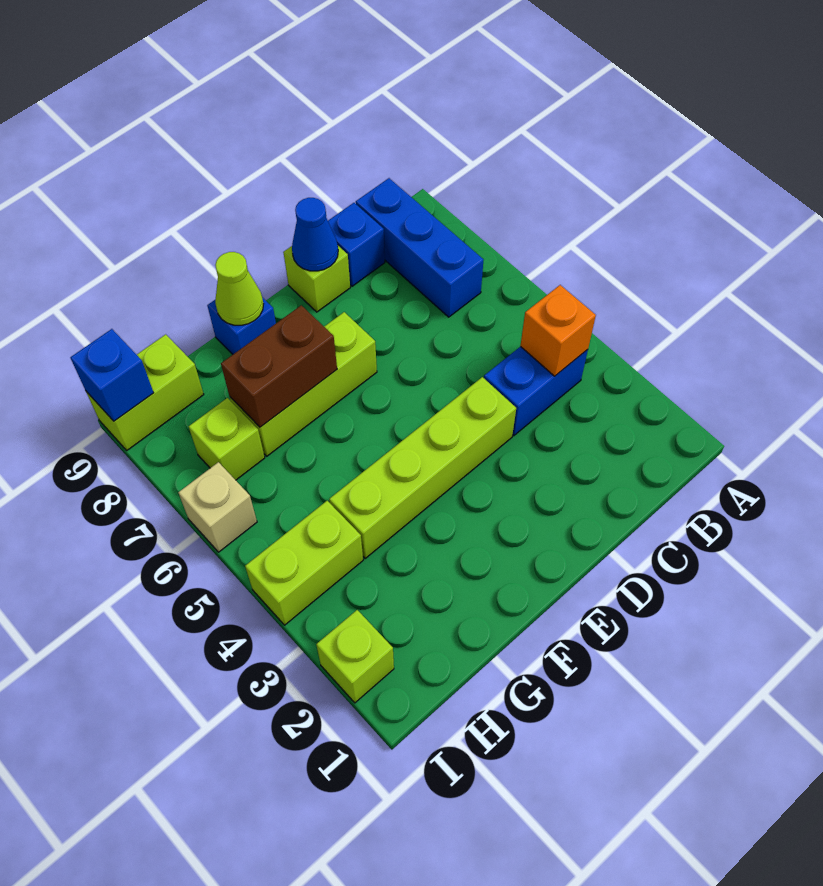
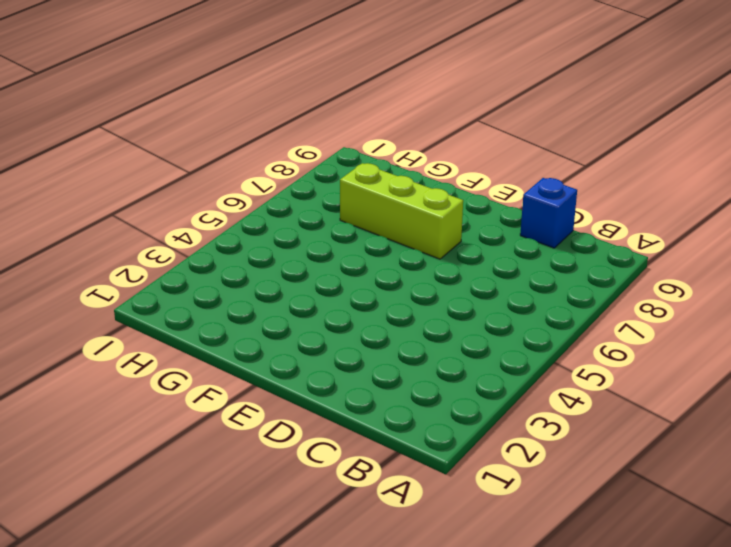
none -> blue brick B4:C4 level 1
none -> blue brick B7:B9 level 1
none -> lime brick D4:G4 level 1

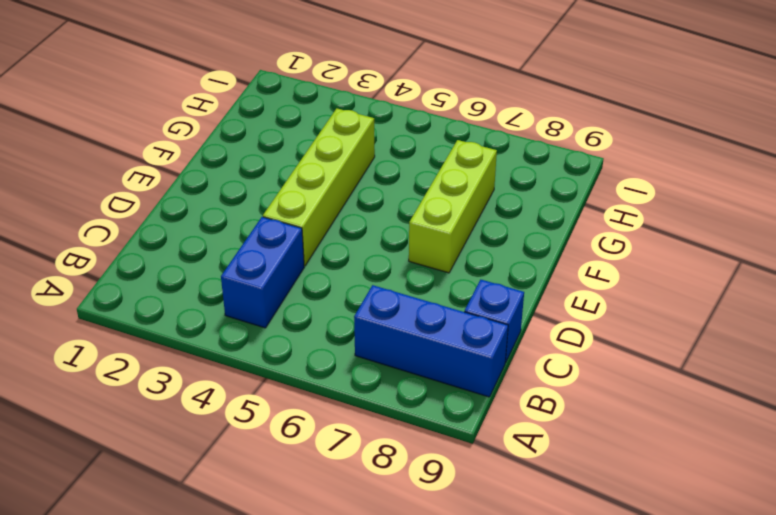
none -> lime brick D9 level 1
none -> blue brick F9 level 1
none -> lime brick H4:I4 level 1

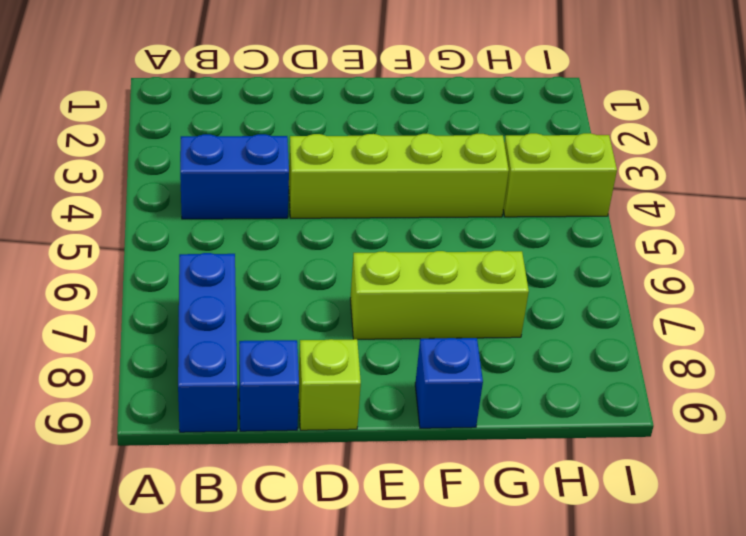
none -> lime brick H7 level 1
none -> lime brick H9:I9 level 1
none -> lime brick I2 level 1

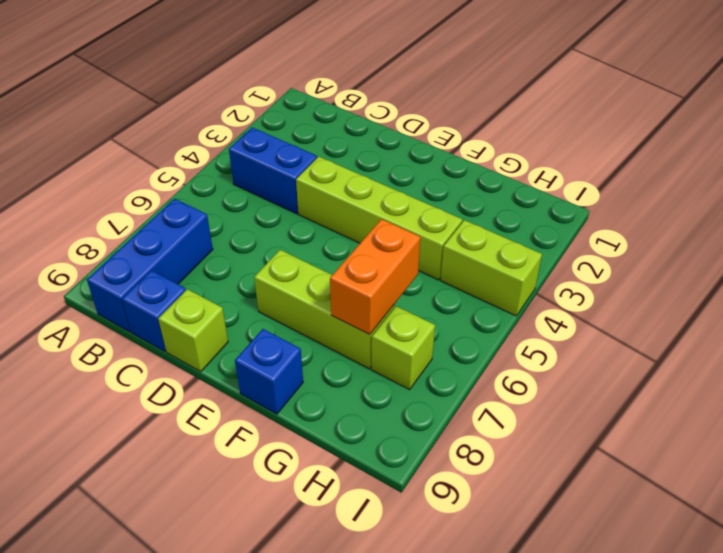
orange brick G6:G7 level 2 -> brown brick F7:G7 level 2
none -> lime brick H9:I9 level 1
none -> lime brick I2 level 1
none -> tan brick I6 level 1

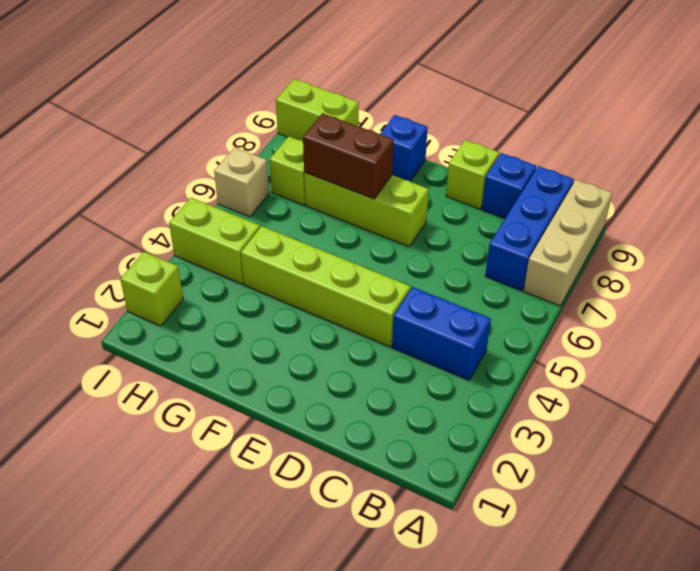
tan brick A7:A9 level 1 -> none
none -> orange brick B4 level 2
none -> blue cone D9 level 2
none -> lime cone F9 level 2

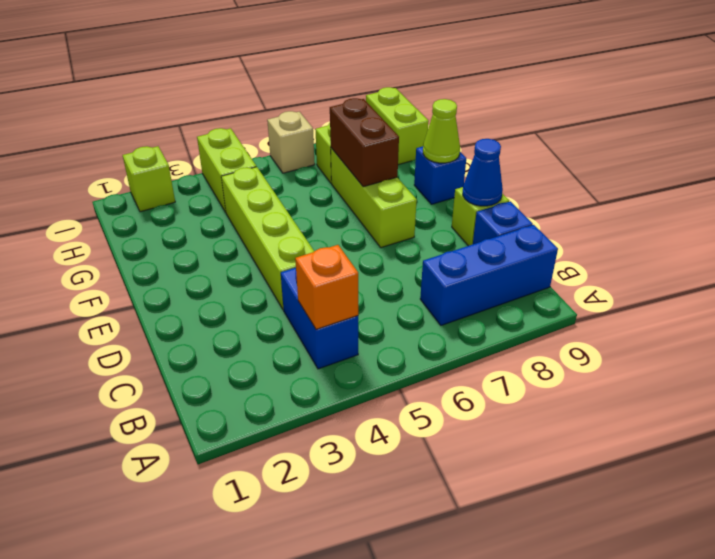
none -> blue brick I9 level 2

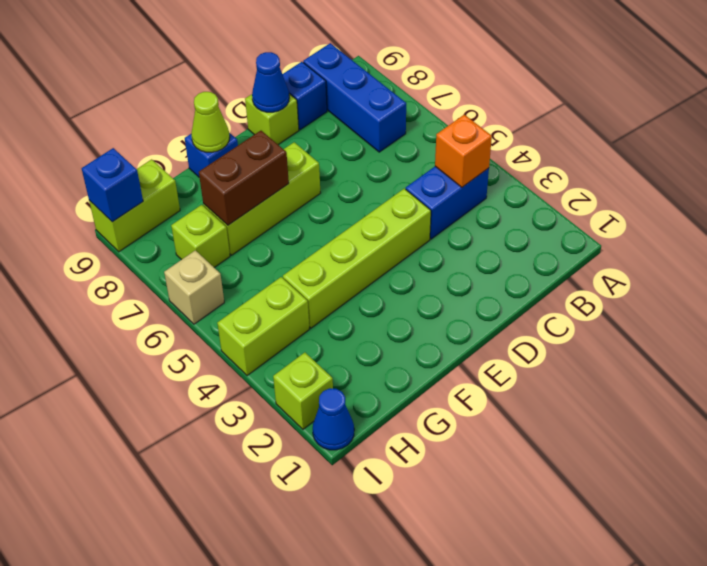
blue cone I1 level 1 -> none

